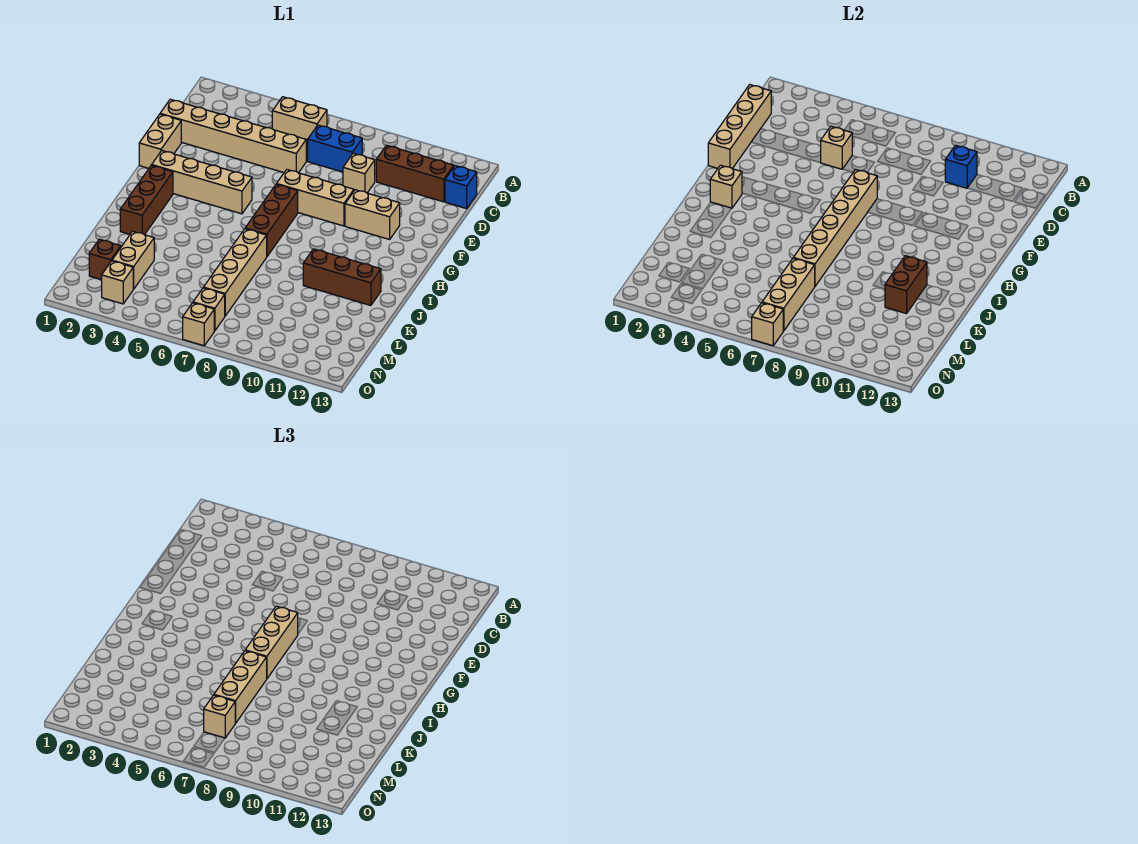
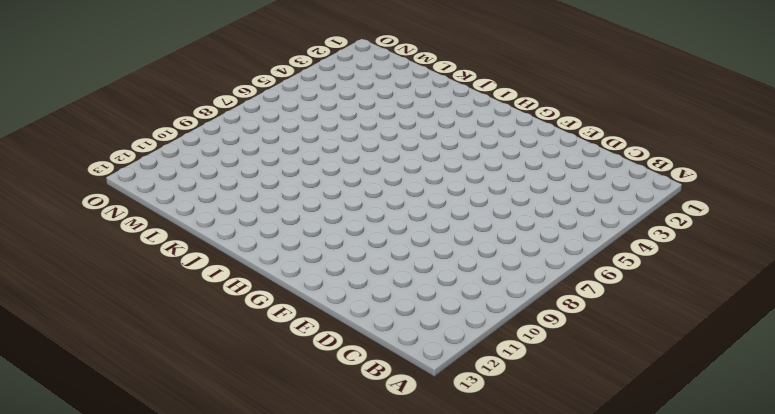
none -> tan brick B5:B6 level 1
none -> blue brick C7:C8 level 1
none -> brown brick C10:C12 level 1
none -> blue brick C13 level 1

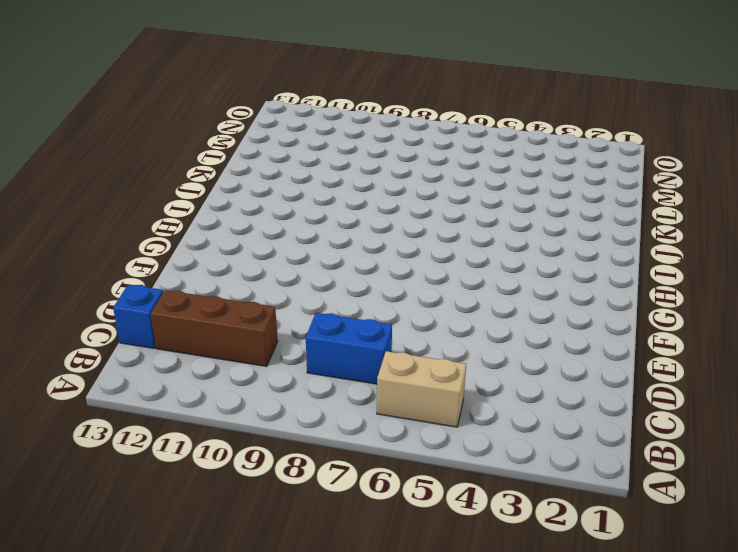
none -> tan brick D1:D6 level 1
none -> tan brick D9 level 1
none -> tan brick E1:F1 level 1
none -> tan brick F7:F9 level 1

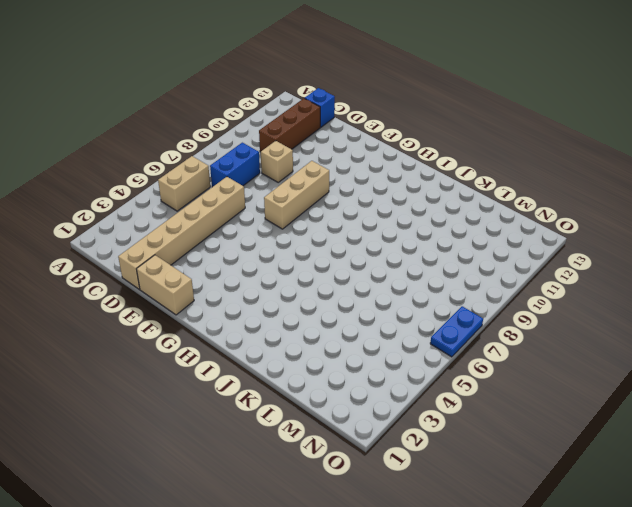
blue plate O6:O7 level 1 -> tan brick O7 level 1
none -> tan brick F10:F11 level 1
none -> tan brick G2:G5 level 1
none -> brown brick G7:I7 level 1
none -> brown brick H2:J2 level 1

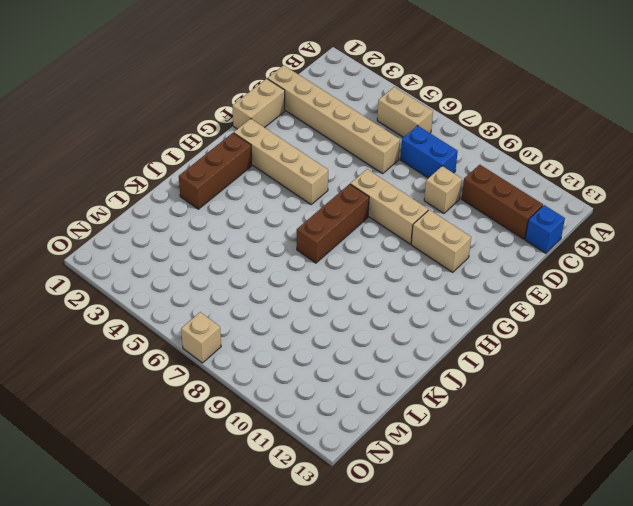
none -> tan brick J7:M7 level 1
none -> brown brick J10:J12 level 1
none -> tan brick L3:M3 level 1
none -> brown brick M2 level 1

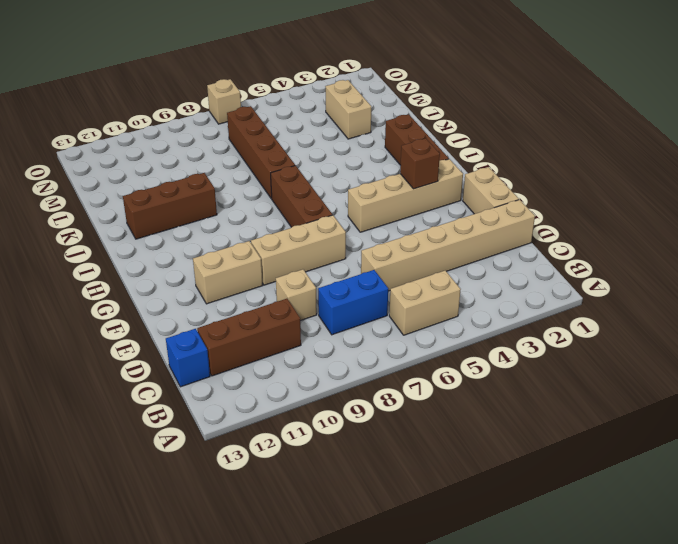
brown brick G3 level 2 -> brown brick M2 level 1
brown brick J7:M7 level 1 -> tan brick J7:M7 level 1
none -> tan brick N3 level 1
none -> tan brick N7 level 1
none -> tan brick C1:F1 level 2
none -> blue brick C10 level 2

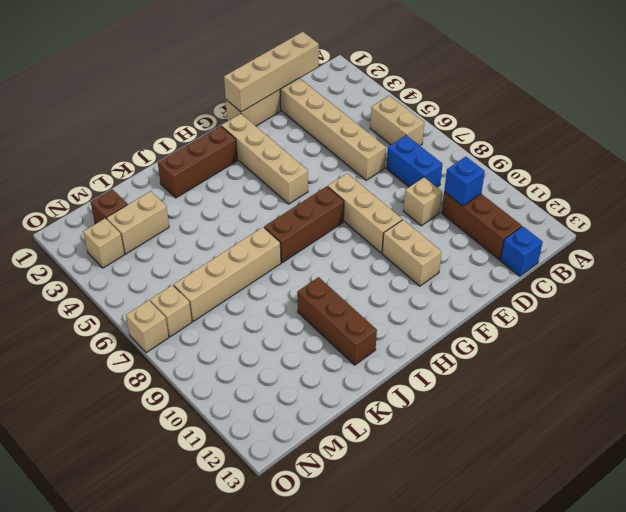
none -> tan brick D5 level 2
none -> tan brick F7:K7 level 2
none -> tan brick H2 level 2
none -> brown brick J11:K11 level 2

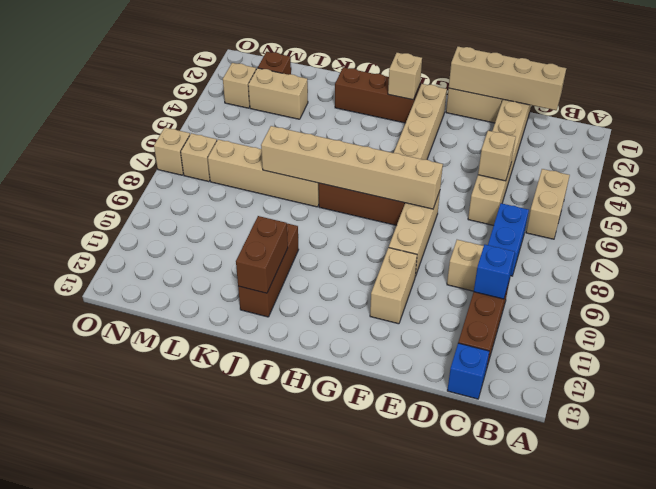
brown brick J11:J12 level 2 -> brown brick J11:K11 level 2
none -> tan brick L7:N7 level 2
none -> tan brick O7 level 2
none -> tan brick G7:I7 level 3
none -> tan brick J7:L7 level 3

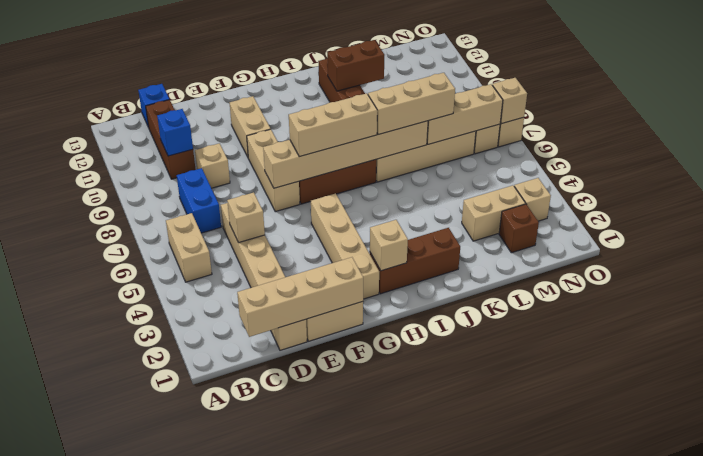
none -> tan brick M7 level 3

